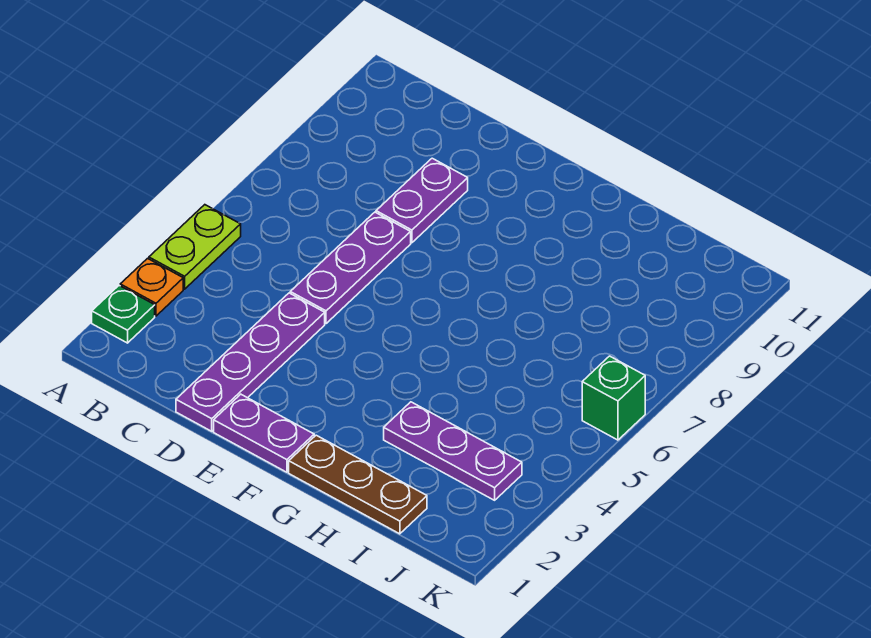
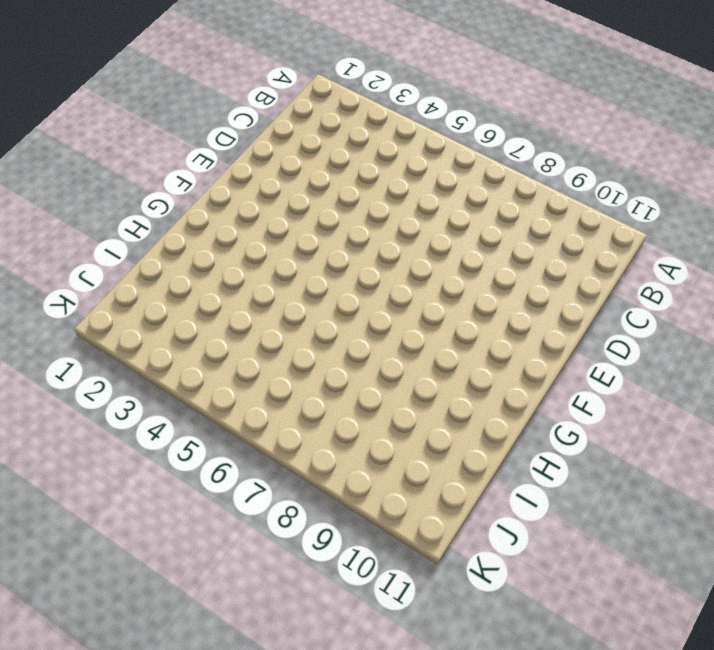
none -> green plate A2 level 1
none -> orange plate A3 level 1

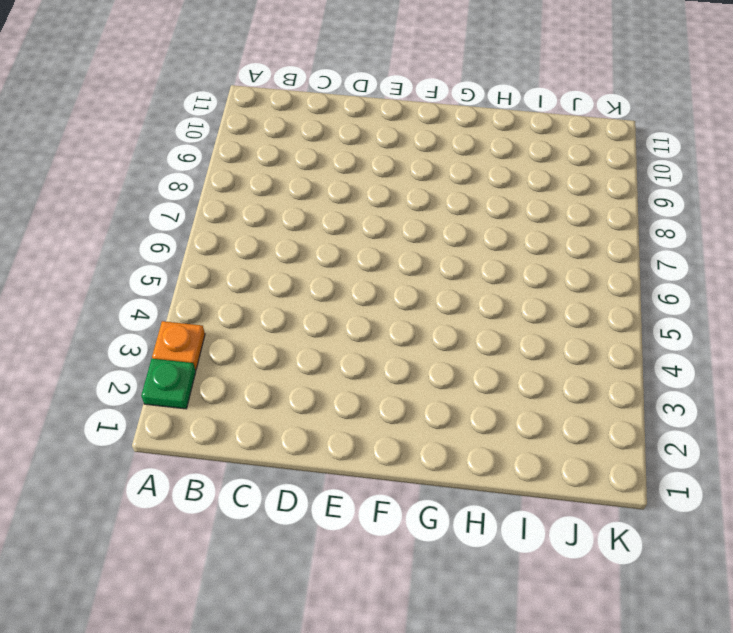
none -> lime plate A4:A5 level 1
none -> purple plate D1:D4 level 1

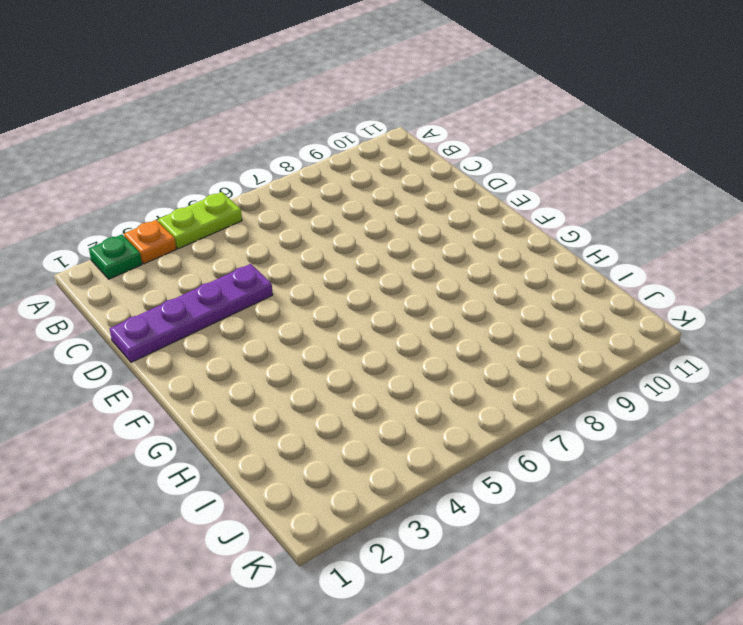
none -> purple plate D5:D7 level 1
none -> purple plate D8:D9 level 1

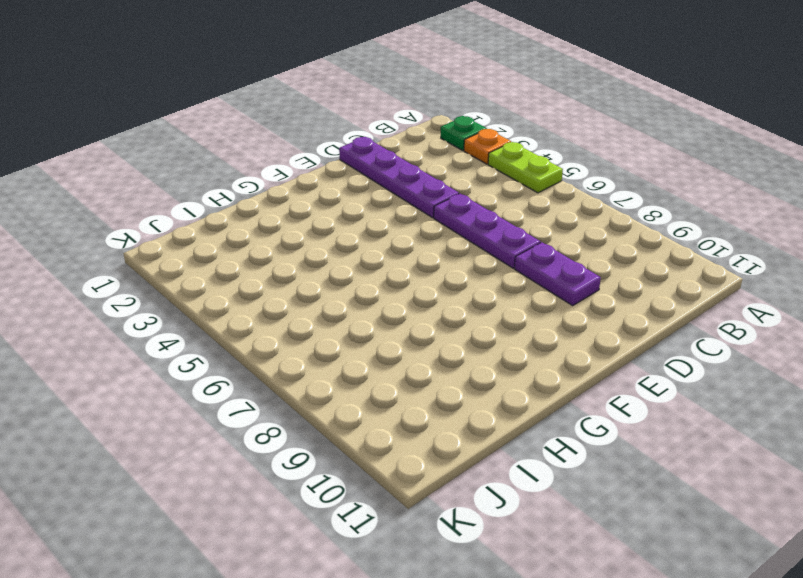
none -> purple plate E1:F1 level 1
none -> brown plate G1:I1 level 1

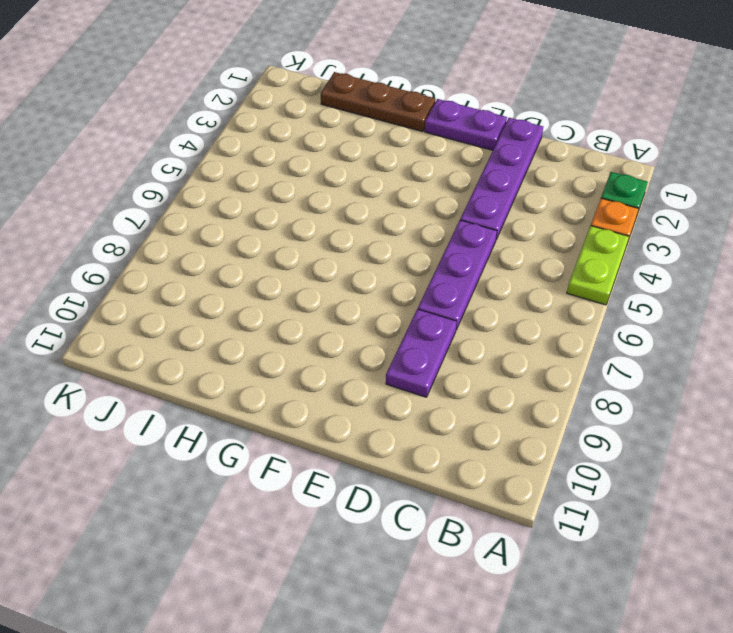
none -> purple plate H3:J3 level 1
none -> green brick K6 level 1

